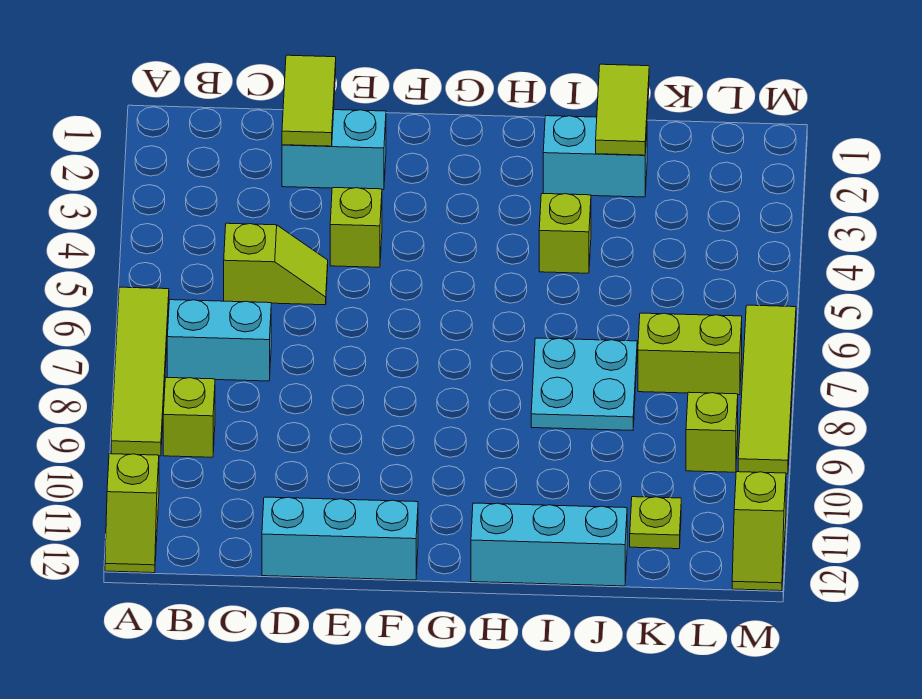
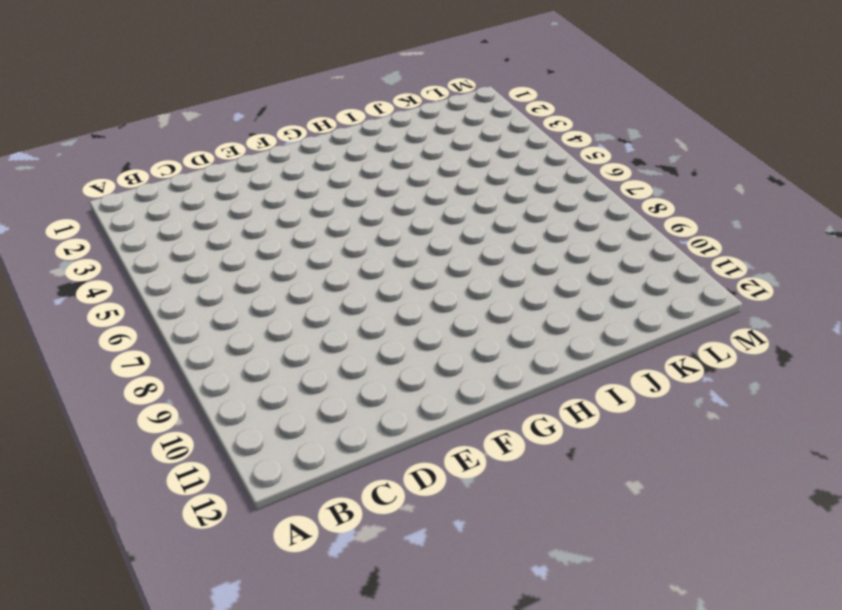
none -> lime tile A6:A9 level 1
none -> lime slope A11:A12 level 1 top 11
none -> cyan brick B7:C7 level 1

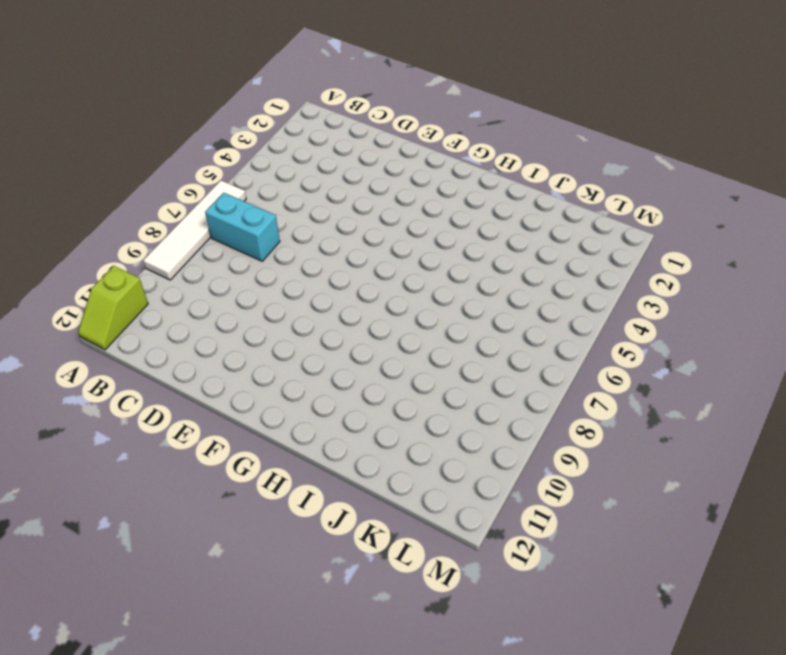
white tile A6:A9 level 1 -> lime tile A6:A9 level 1
none -> lime brick B9 level 1
none -> lime slope C5:D5 level 1 top C
none -> cyan brick D2:E2 level 1

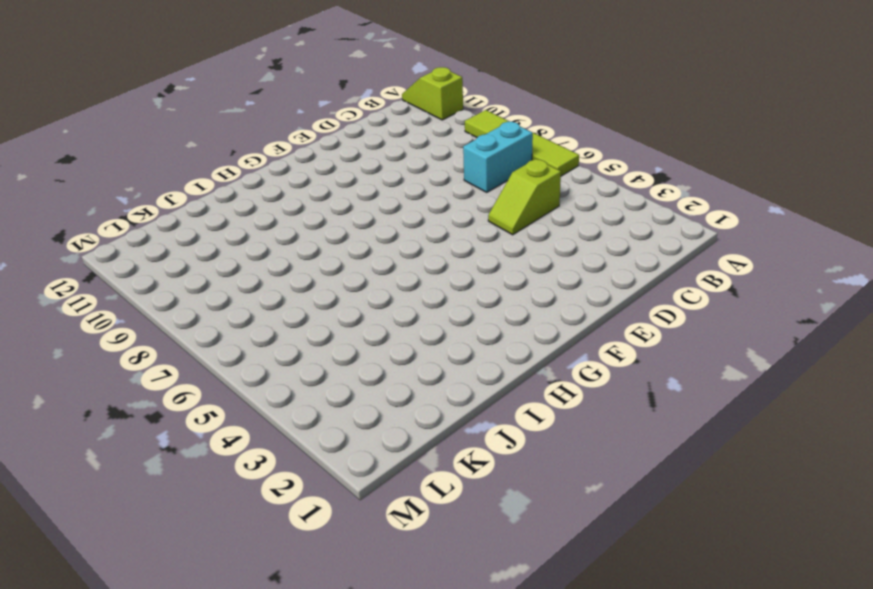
none -> lime brick B9 level 1
none -> cyan brick D2:E2 level 1
none -> cyan brick D12:F12 level 1

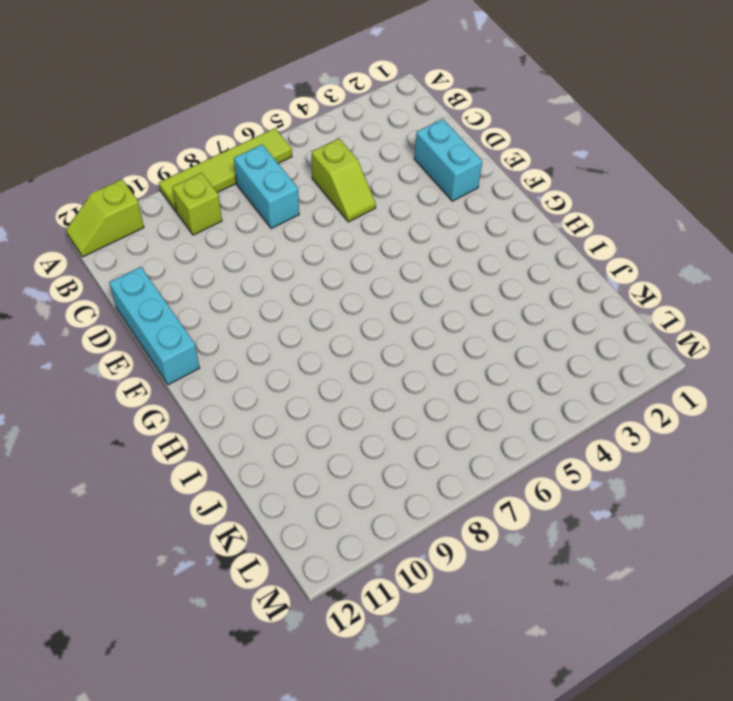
none -> lime brick E4 level 1
none -> cyan brick H12:J12 level 1
none -> cyan brick I2:J2 level 1

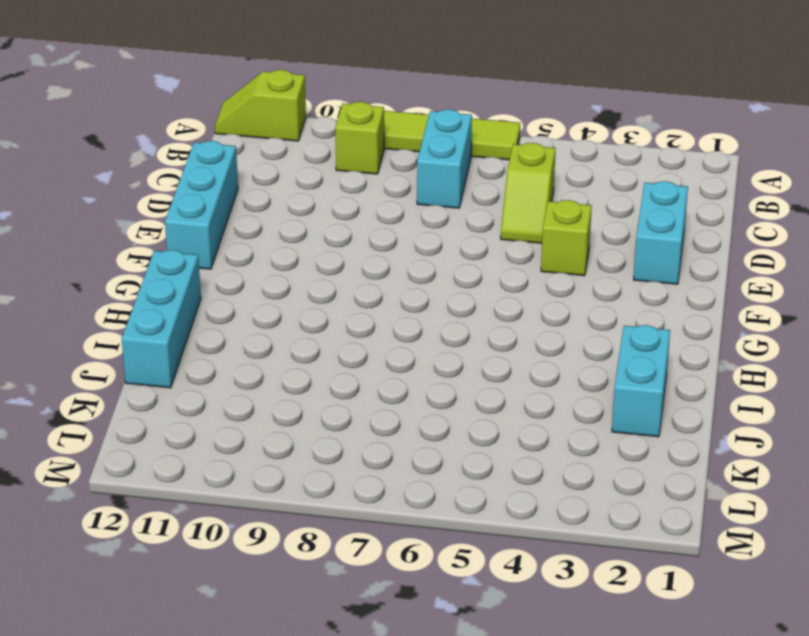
none -> lime brick I4 level 1
none -> cyan plate I7:J8 level 1
none -> lime brick K7:L7 level 1

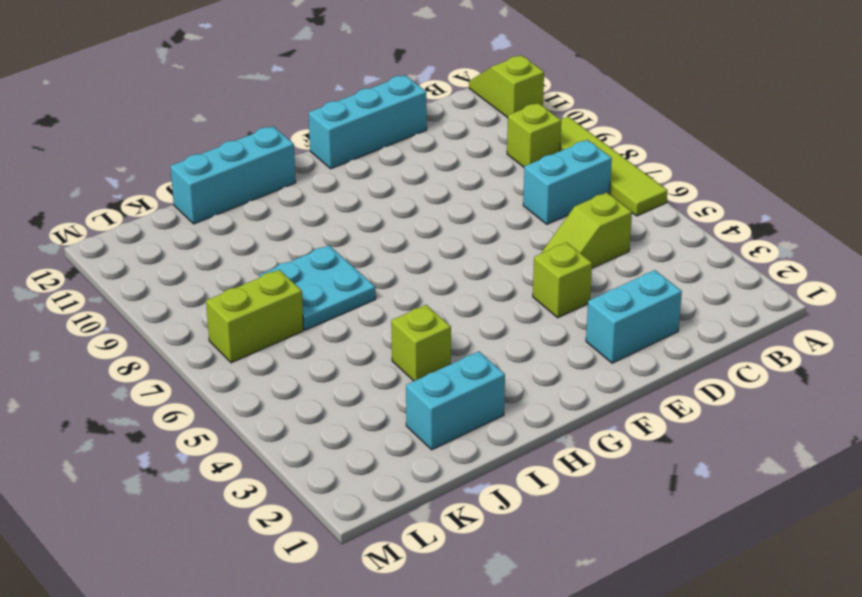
none -> lime plate K11 level 1
none -> lime brick L9 level 1
none -> lime tile M6:M9 level 1

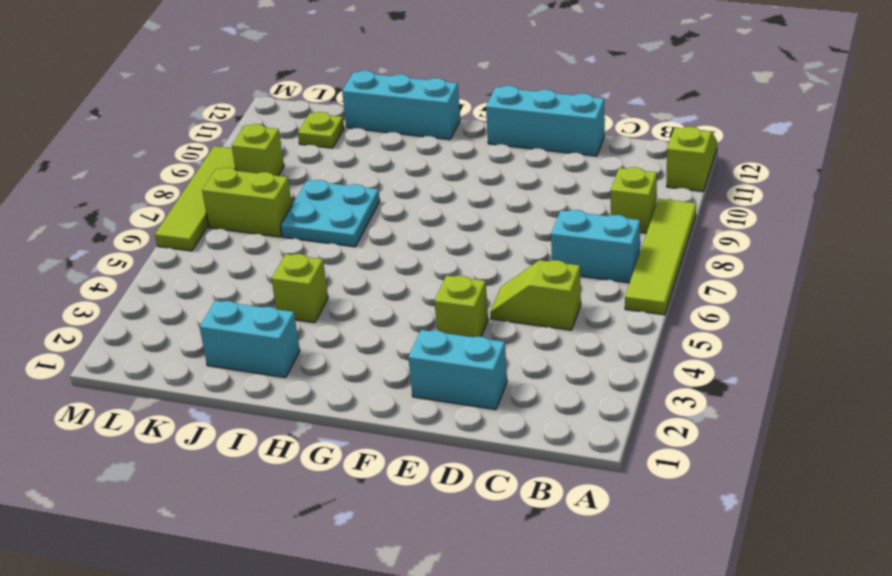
none -> lime slope M11:M12 level 1 top 11
none -> lime tile D1:D2 level 2
none -> lime tile J1:J2 level 2

